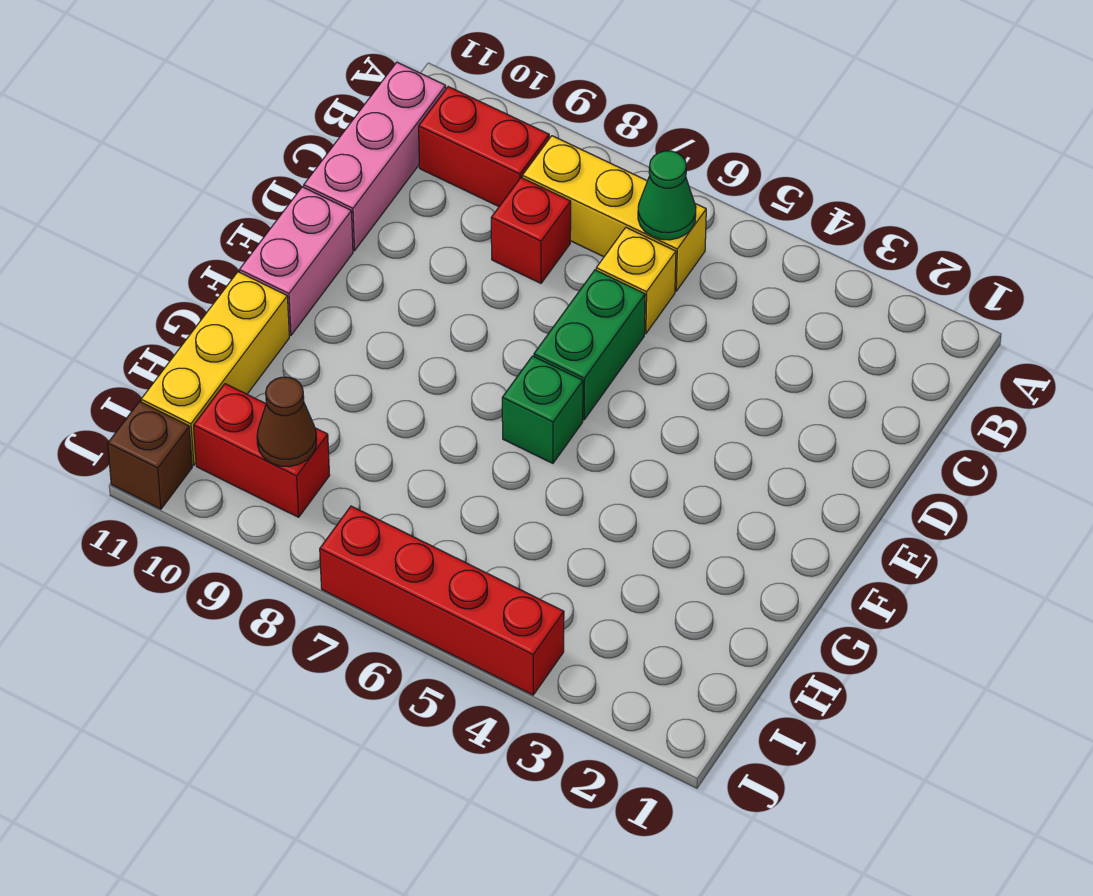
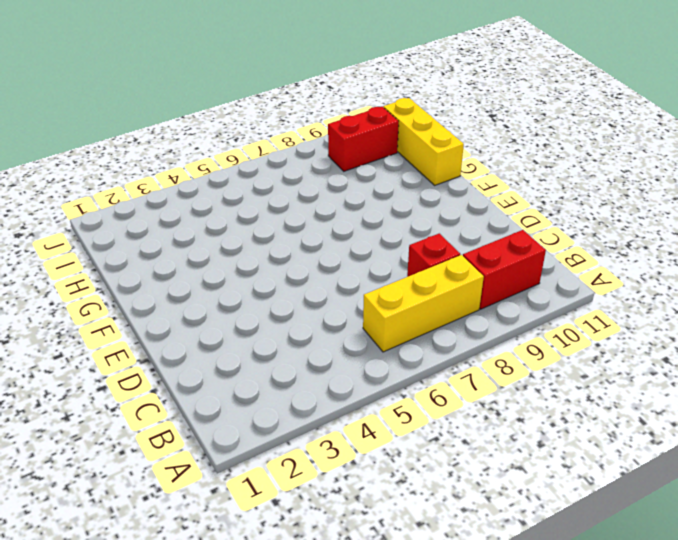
none -> pink brick B11:D11 level 1
none -> yellow brick C6 level 1
none -> green brick D6:E6 level 1

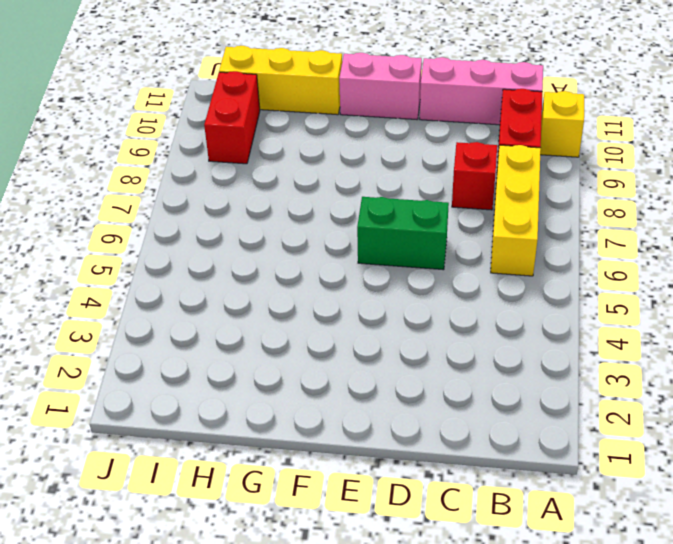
yellow brick A10 level 1 -> yellow brick C6 level 1
none -> green brick F6 level 1
none -> red brick J4:J7 level 1
none -> brown brick J11 level 1

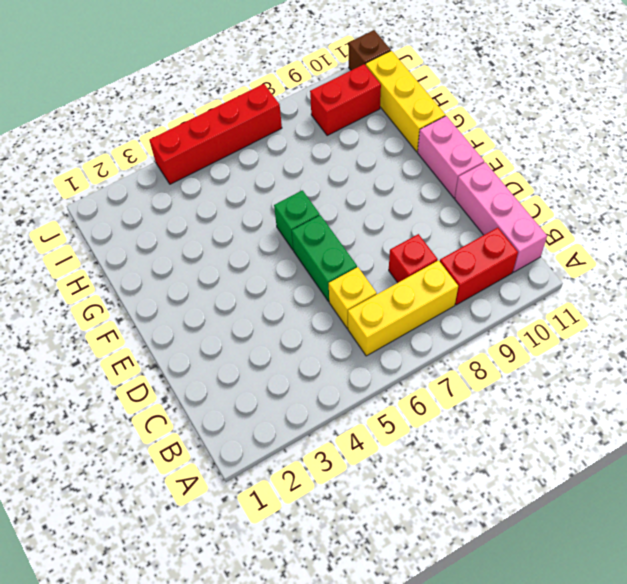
none -> green cone B6 level 2
none -> brown cone I9 level 2

